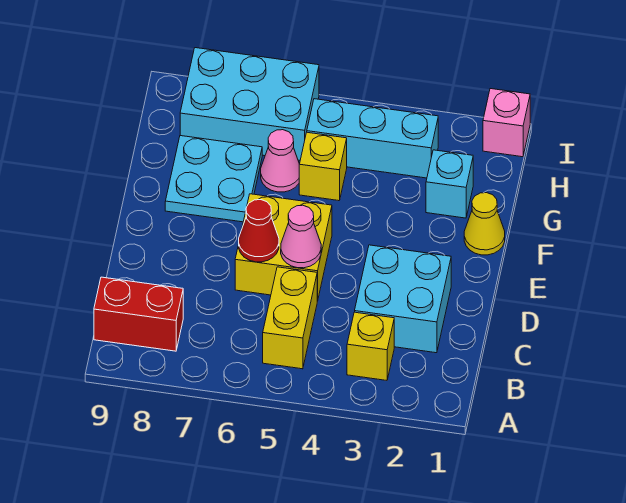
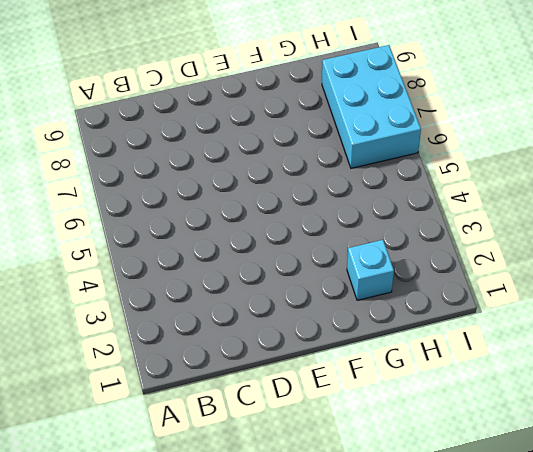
none -> yellow brick B3 level 1
none -> yellow brick B5:C5 level 1
none -> red brick B8:B9 level 1

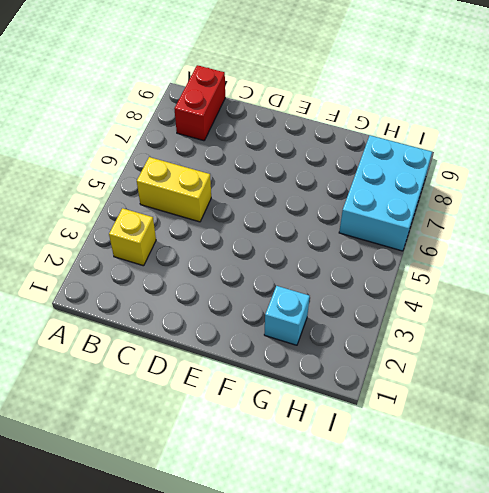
none -> cyan brick C2:D3 level 1
none -> yellow brick D5:E6 level 1
none -> yellow cone F1 level 1

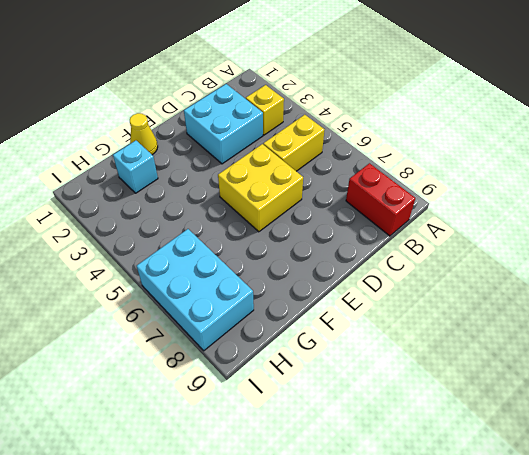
none -> cyan plate F7:G8 level 1
none -> yellow brick G5 level 1
none -> pink cone G6 level 1

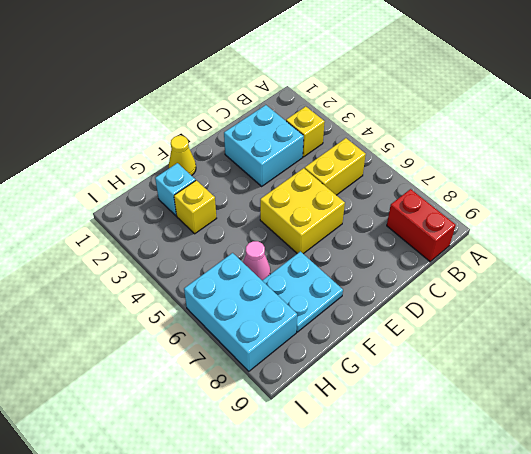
yellow brick G3 level 1 -> yellow brick G5 level 1
none -> cyan brick H3:H5 level 1
none -> pink brick I1 level 1
none -> pink cone D5 level 2

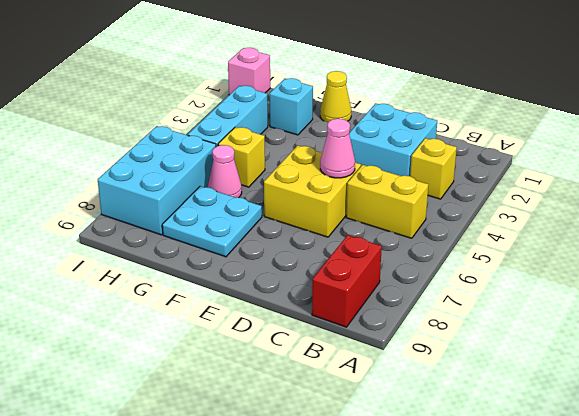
none -> red cone D6 level 2

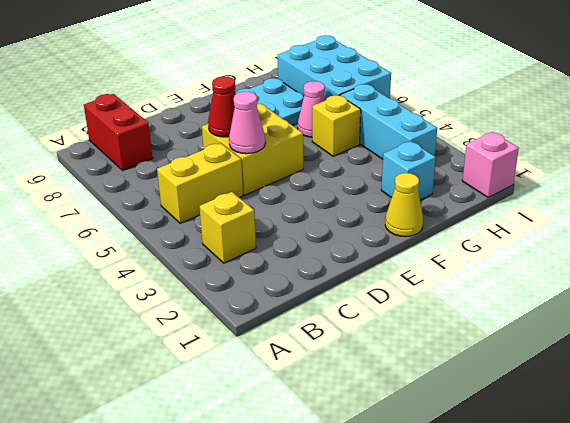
none -> cyan brick C2:D3 level 1

